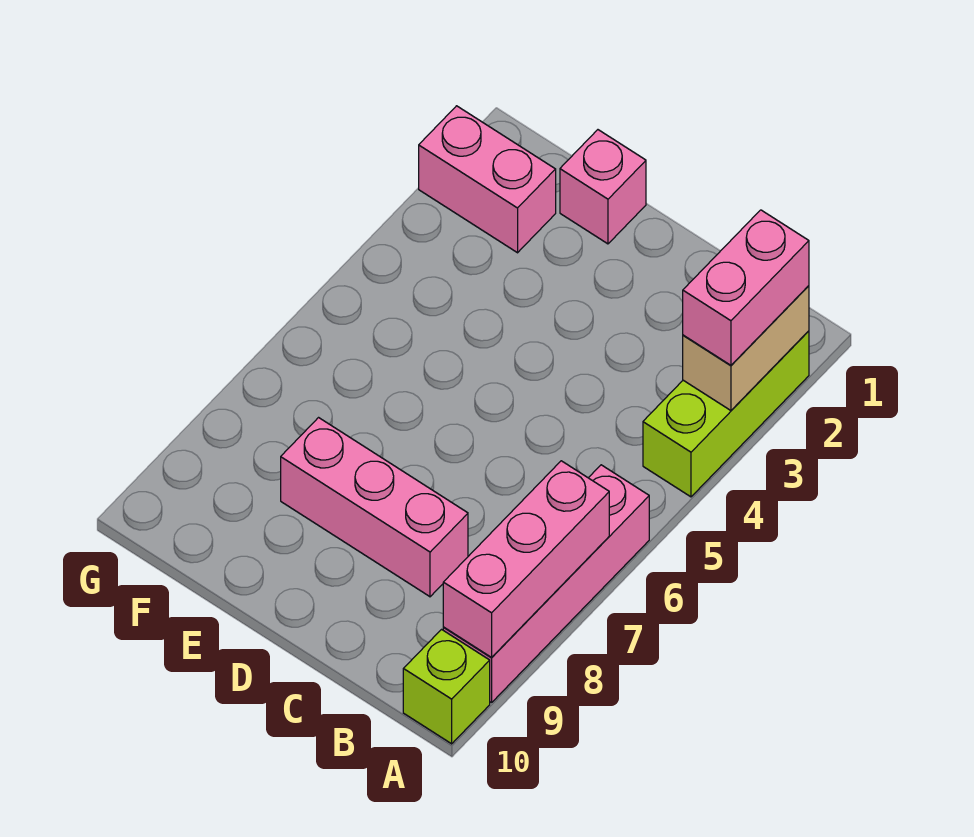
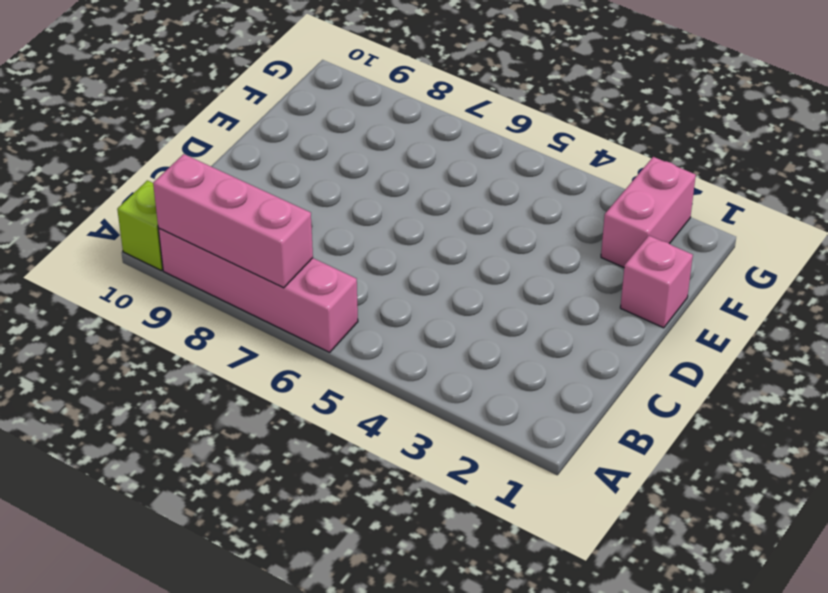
none -> lime brick A2:A4 level 1
none -> pink brick C8:E8 level 1

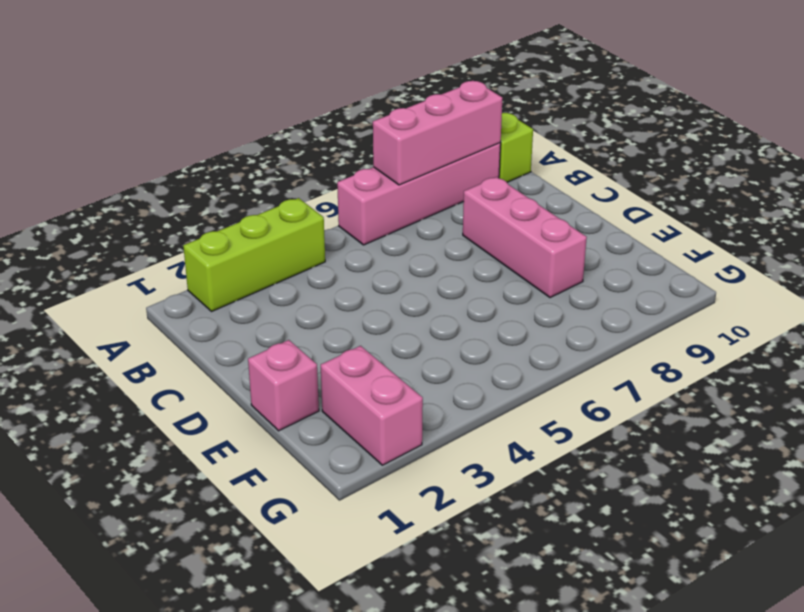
none -> tan brick A2:A3 level 2
none -> pink brick A2:A3 level 3

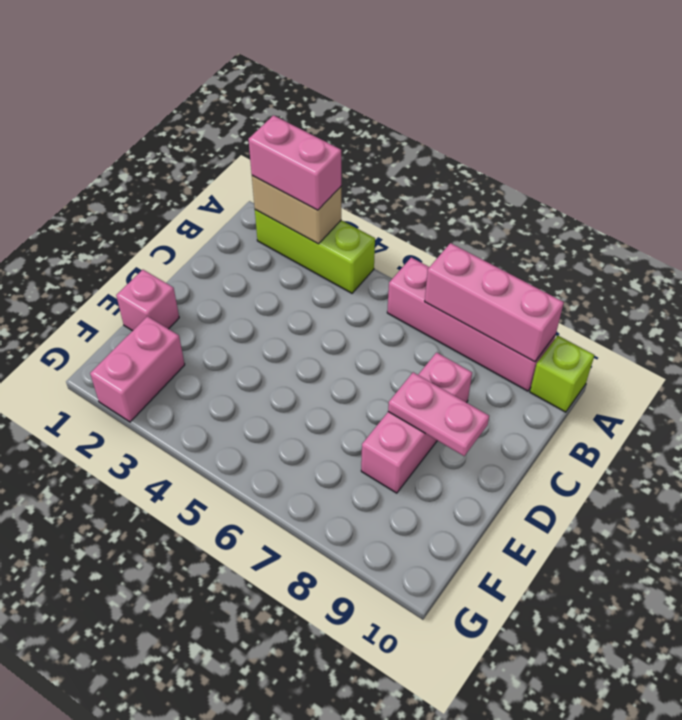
pink plate D8:D9 level 2 -> none

